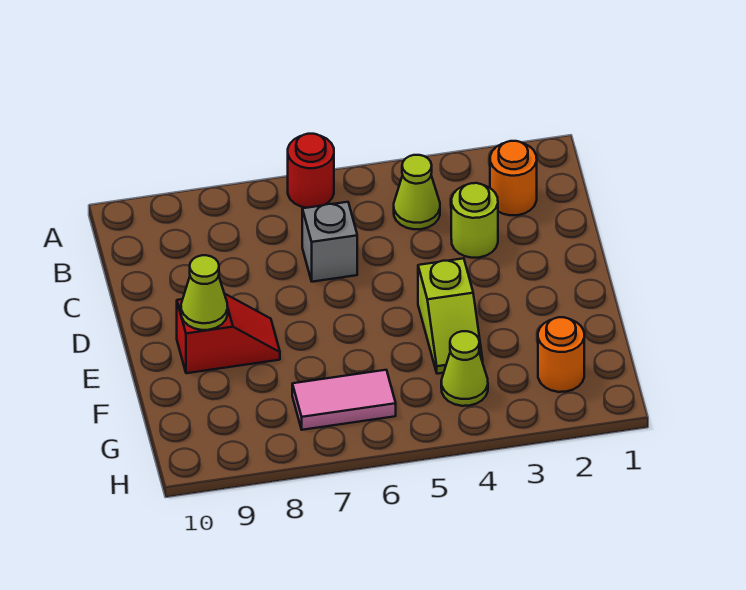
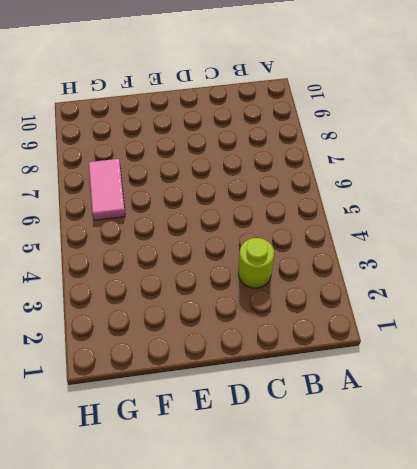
none -> red round brick A6 level 1
none -> orange round brick B2 level 1

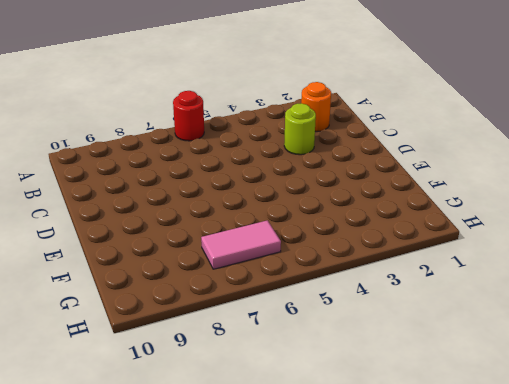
none -> lime cone B4 level 1
none -> grey brick C6 level 1

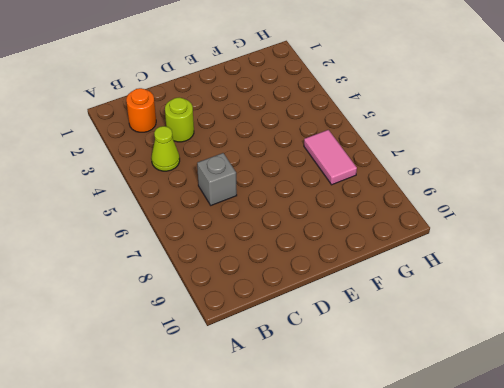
none -> red round brick A6 level 1
none -> lime slope E4:F4 level 1 top E

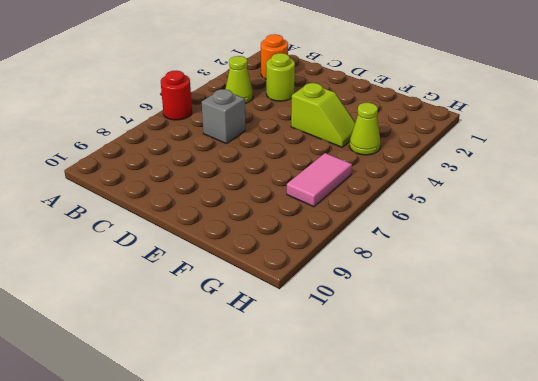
none -> red slope E8:E9 level 1 top 9
none -> orange round brick G2 level 1

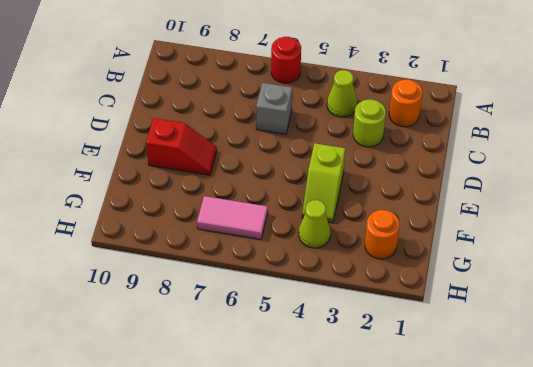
none -> lime cone E9 level 2

